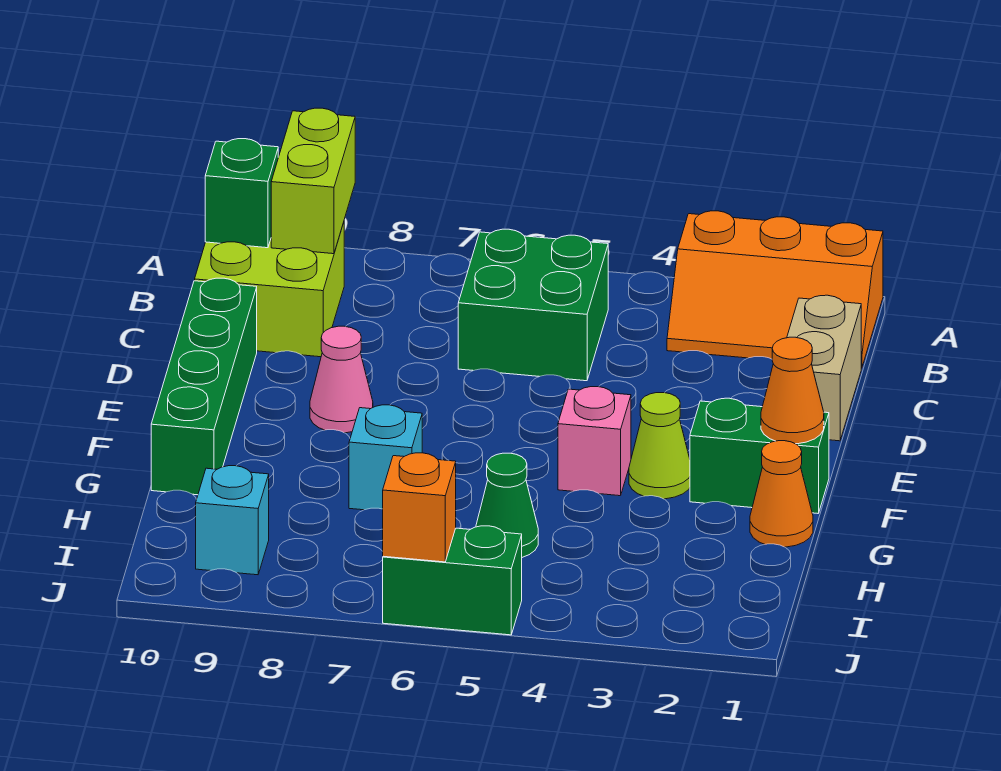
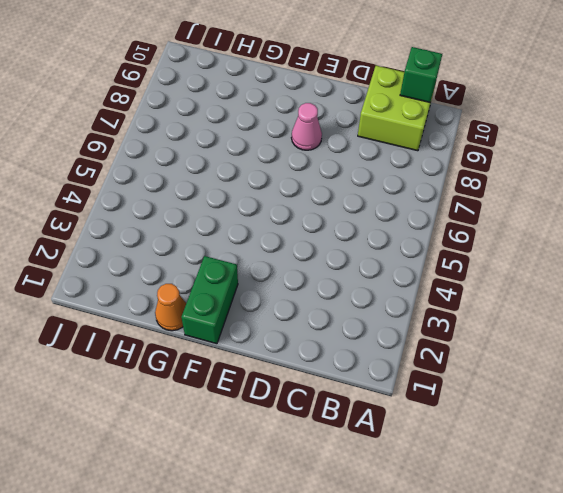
none -> orange slope A1:B3 level 1 top A
none -> green brick B5:C6 level 1
none -> tan brick C1:D1 level 1

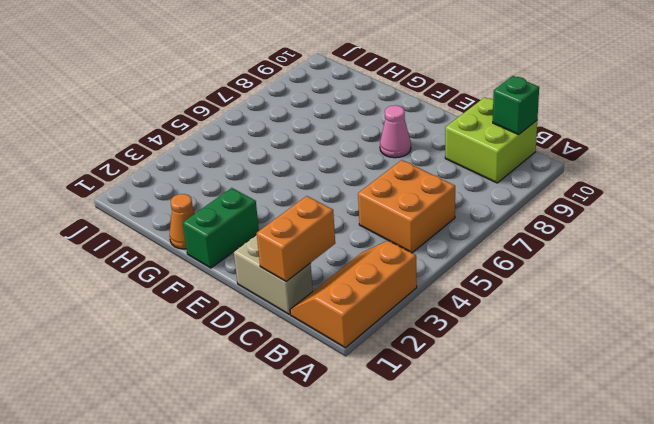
orange brick B5:C6 level 1 -> green brick B5:C6 level 1
orange brick C1:C2 level 2 -> none
none -> green brick D10:G10 level 1
none -> lime cone F3 level 1
none -> pink brick F4 level 1

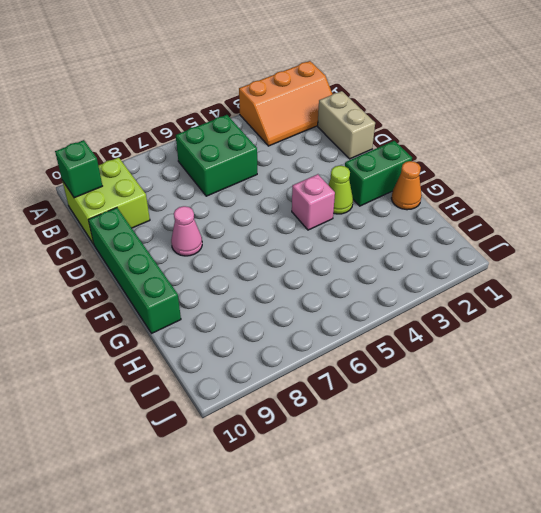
none -> cyan brick G7 level 1
none -> green cone H5 level 1
none -> cyan brick I9 level 1

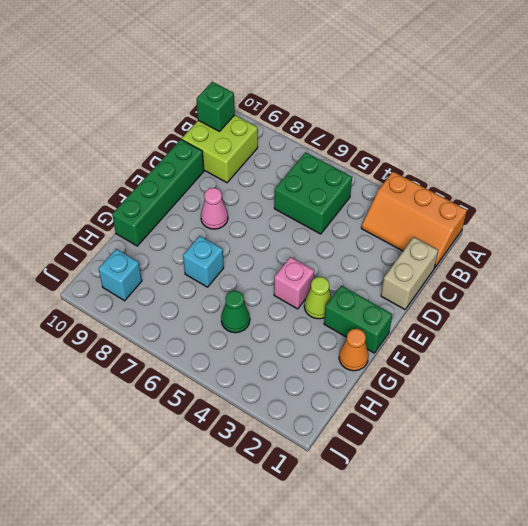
none -> green brick J5:J6 level 1
none -> lime brick A9:B9 level 2
none -> orange cone F1 level 2

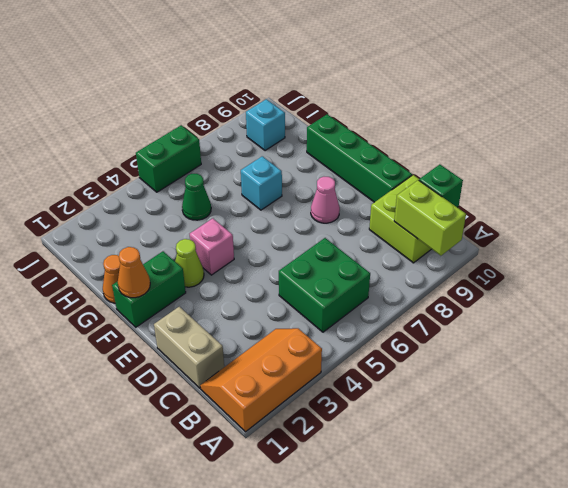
none -> orange brick J6 level 2

